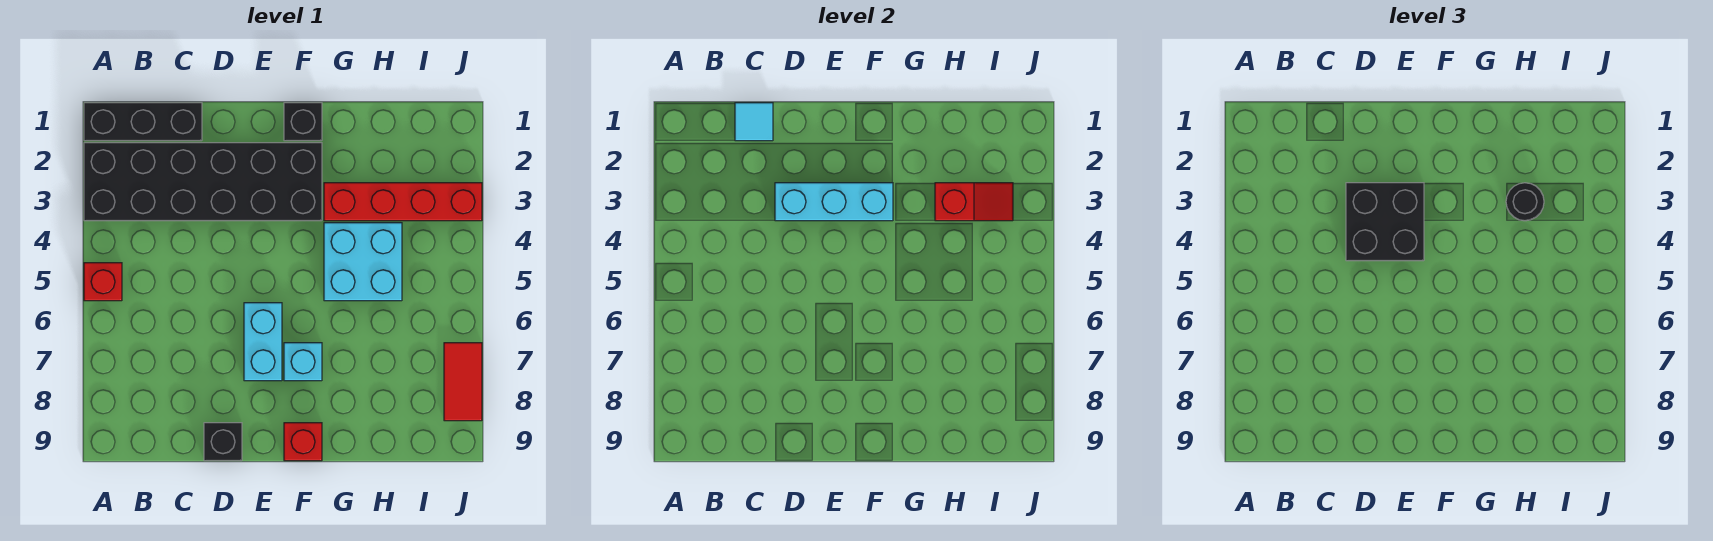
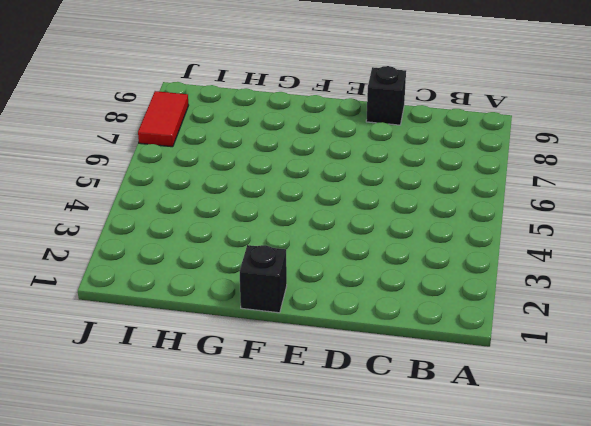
none -> black brick A1:C1 level 1
none -> black brick A2:F3 level 1
none -> red brick A5 level 1

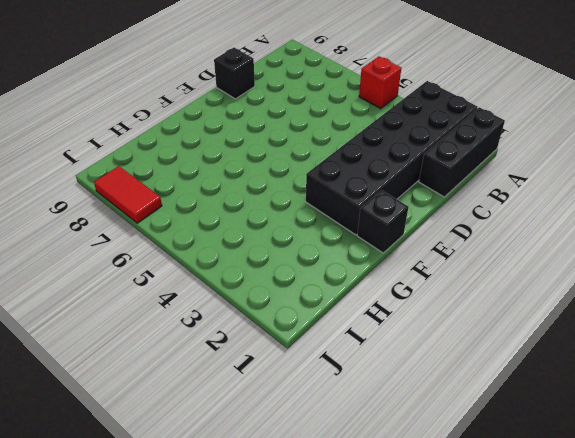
none -> cyan brick E6:E7 level 1
none -> cyan brick F7 level 1
none -> red brick F9 level 1

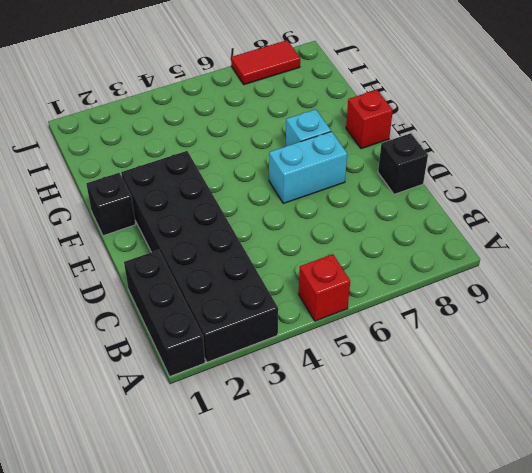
none -> red brick G3:J3 level 1
none -> cyan brick G4:H5 level 1
none -> cyan tile C1 level 2

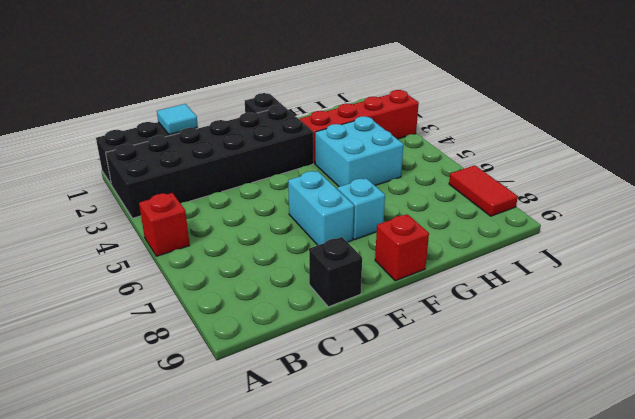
none -> cyan brick D3:F3 level 2
none -> red slope H3:I3 level 2 top H
none -> black brick D3:E4 level 3

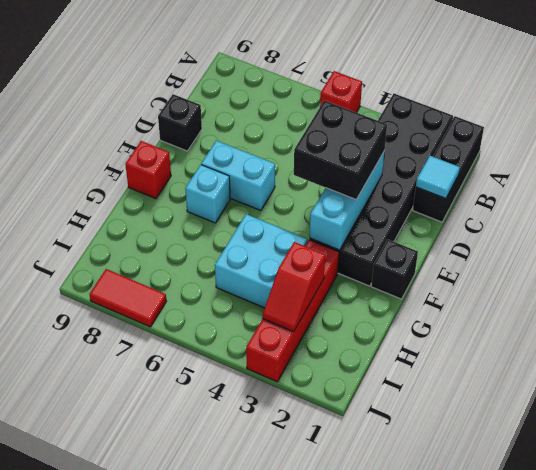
none -> black round brick H3 level 3

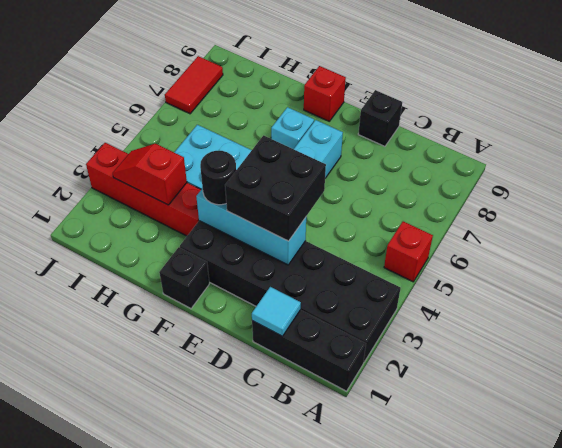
black round brick F3 level 3 -> black round brick H3 level 3

